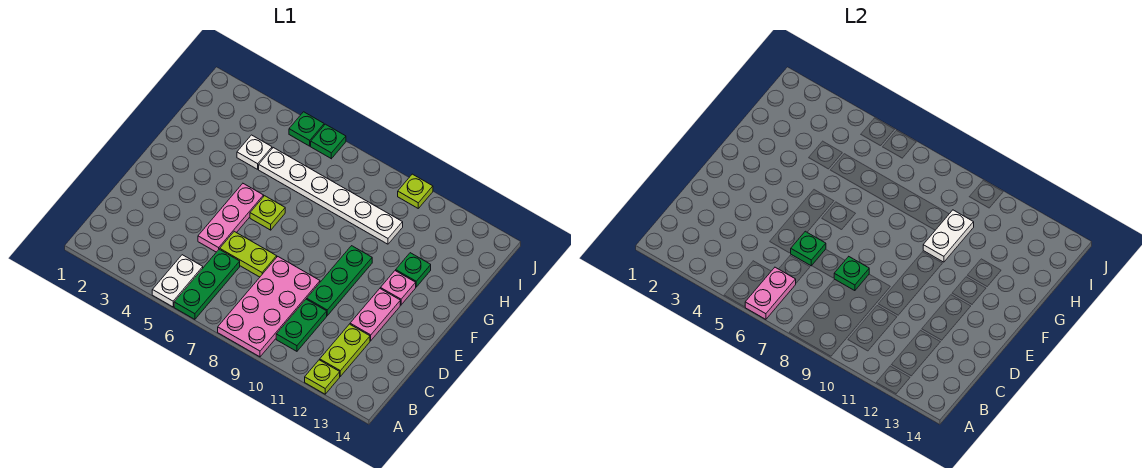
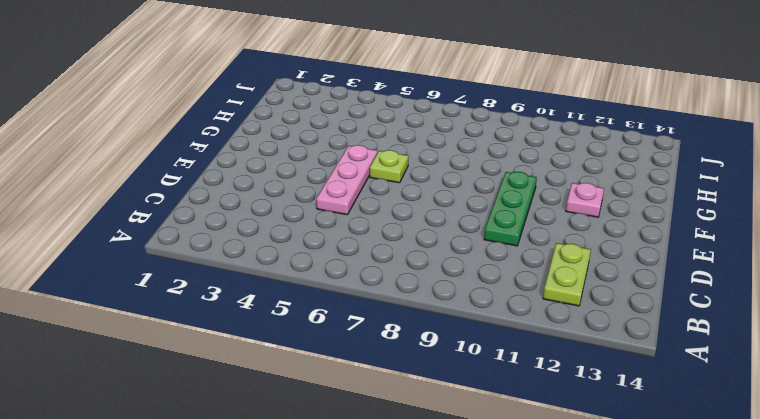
none -> white plate A5:B5 level 1
none -> green plate A6:C6 level 1
none -> pink plate A8:D9 level 1

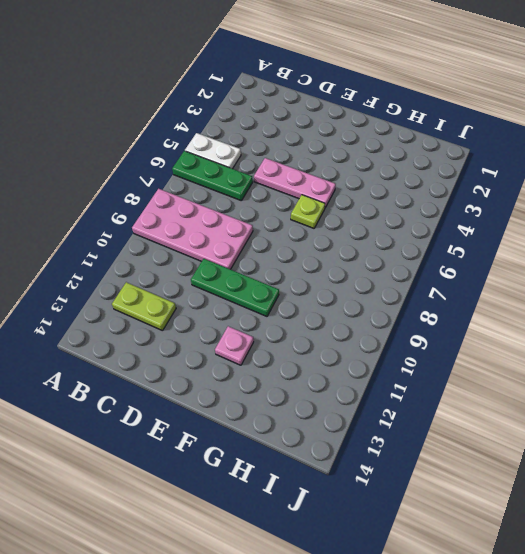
none -> lime plate A12 level 1
none -> green plate B10:C10 level 1
none -> lime plate D6:D7 level 1

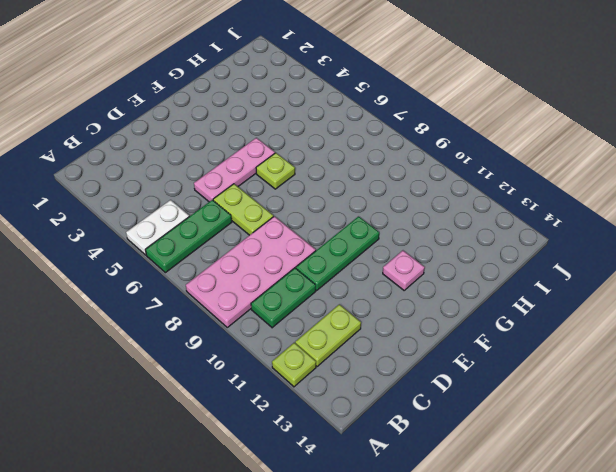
none -> pink plate D12:E12 level 1
none -> green plate G12 level 1
none -> white plate H4 level 1

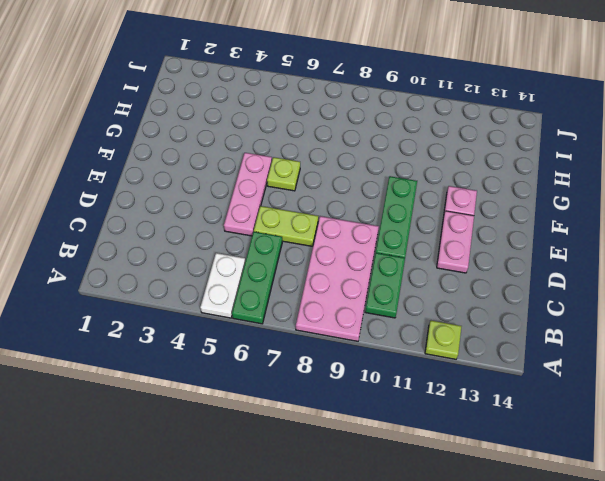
none -> lime plate B12:C12 level 1
none -> green plate G12 level 1
none -> white plate H4 level 1

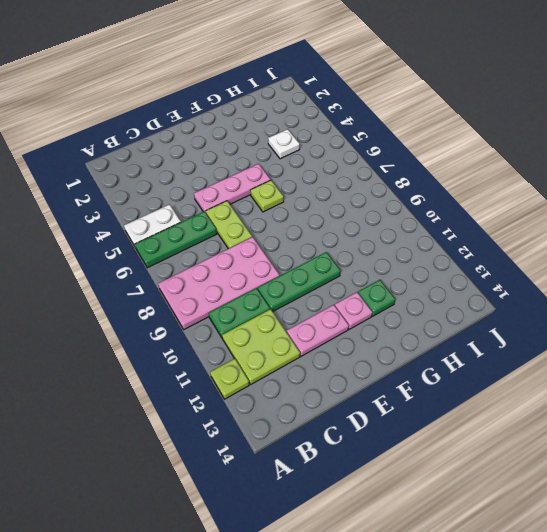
lime plate B11:C12 level 1 -> lime plate B12:C12 level 1
none -> white plate H5:H10 level 1
none -> green plate J5 level 1
none -> green plate J6 level 1

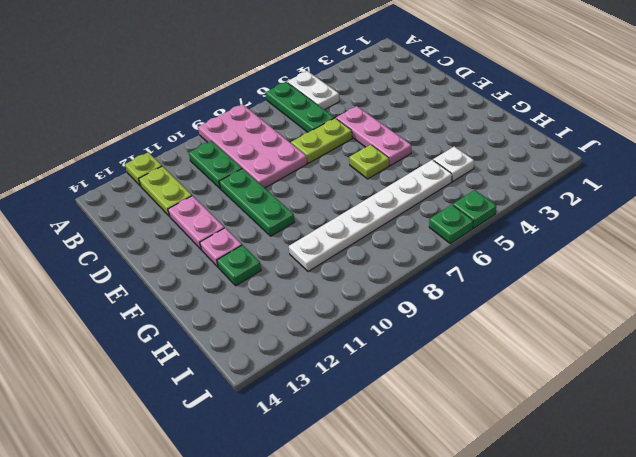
none -> lime plate J10 level 1
none -> pink plate A6:B6 level 2
none -> green plate D6 level 2

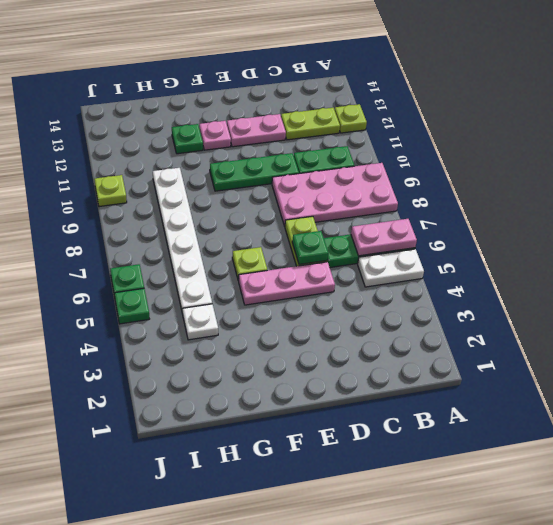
none -> green plate D8 level 2
none -> white plate G10:H10 level 2

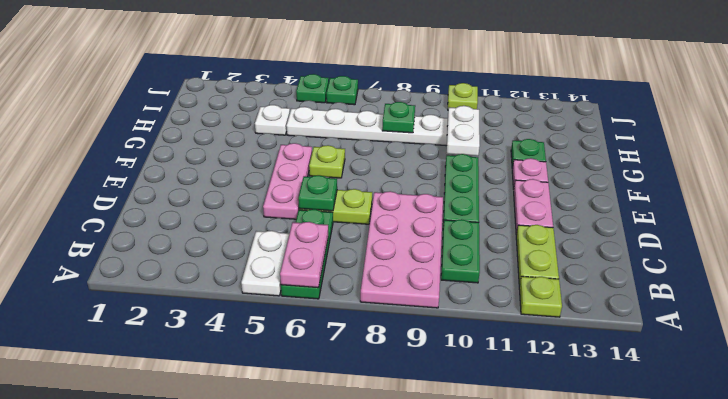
green plate H8 level 2 -> green plate D8 level 2

